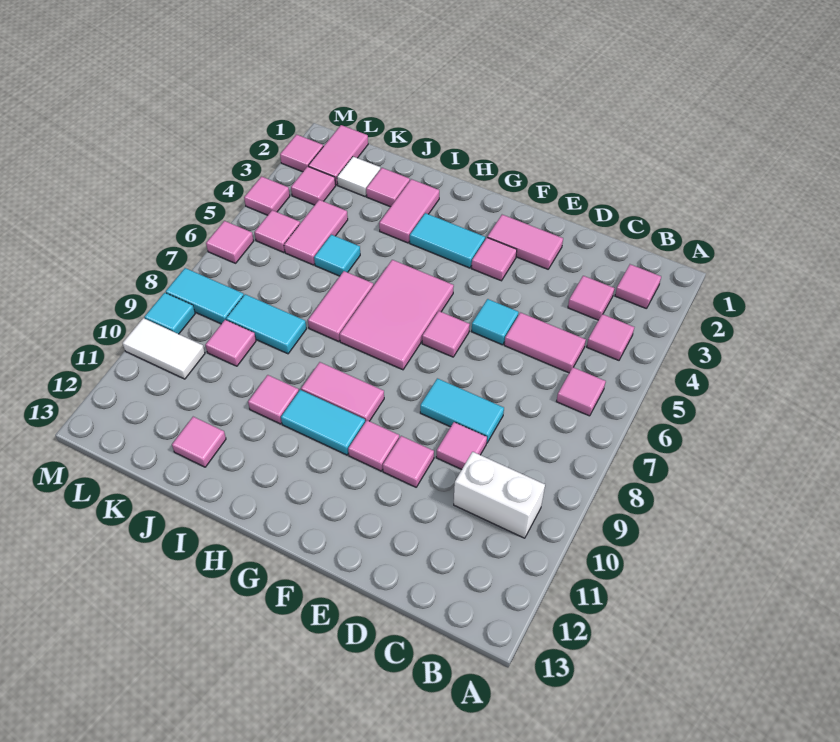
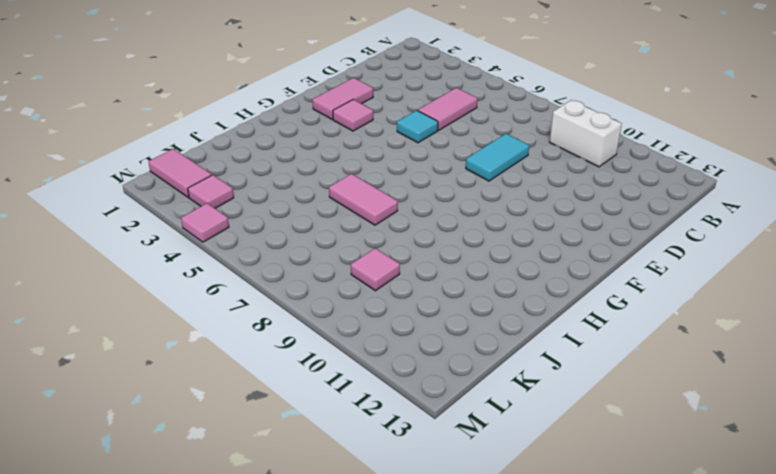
white brick B9:B10 level 1 -> white brick B10:C10 level 1
none -> pink tile B2 level 1
none -> pink tile B4 level 1
none -> pink tile B6 level 1
none -> pink tile C3 level 1

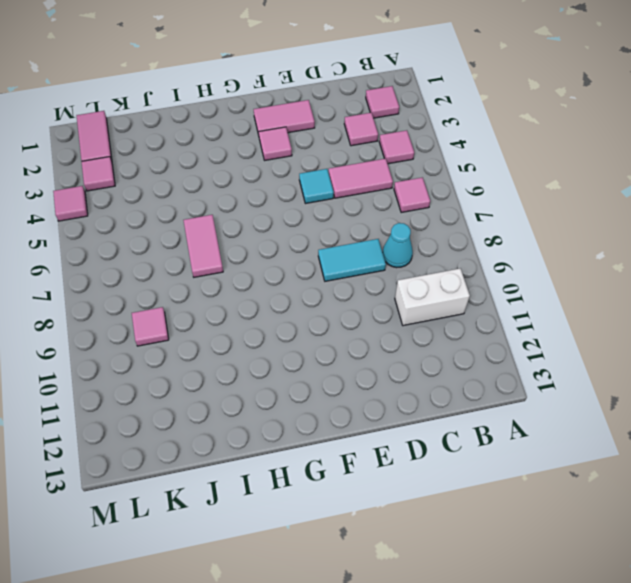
cyan cone C8 level 1 -> none
none -> pink tile D9 level 1
none -> pink tile E10 level 1
none -> pink tile F6 level 1
none -> pink tile F10 level 1

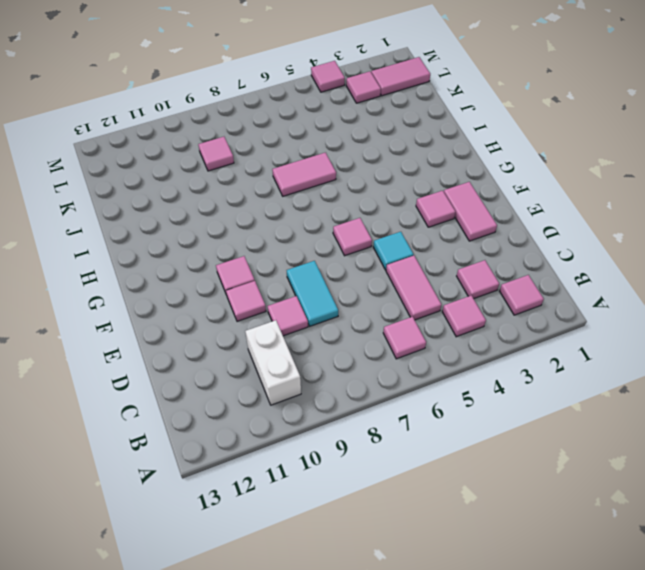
none -> cyan tile G3:H3 level 1
none -> pink tile G5:H7 level 1
none -> pink tile G9:H9 level 1
none -> cyan tile G10:H10 level 1

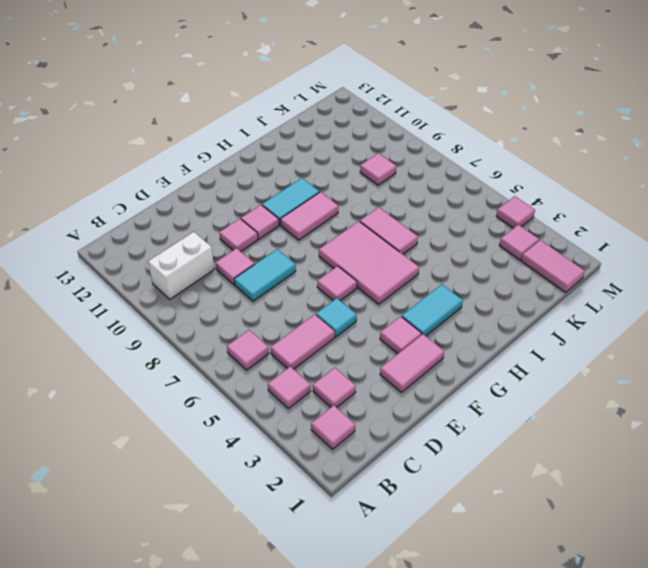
none -> pink tile I2:I3 level 1
none -> pink tile I10 level 1
none -> pink tile J2 level 1
none -> cyan tile J5 level 1

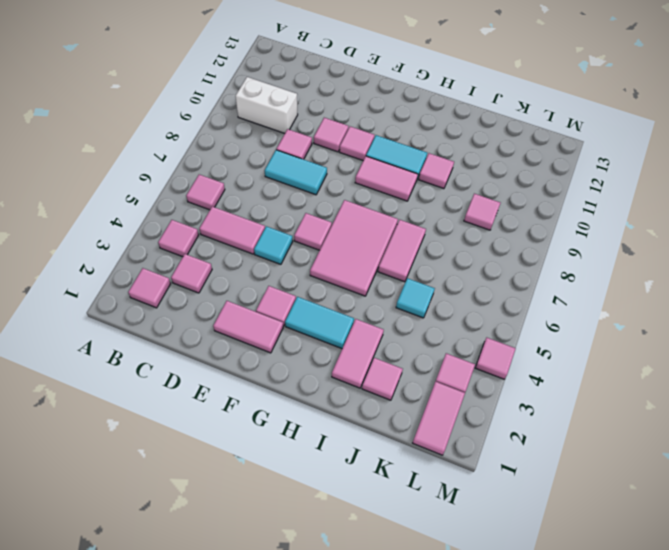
none -> cyan tile J8:K8 level 1
none -> pink tile J12 level 1
none -> white tile K2 level 1
none -> pink tile K4:K5 level 1

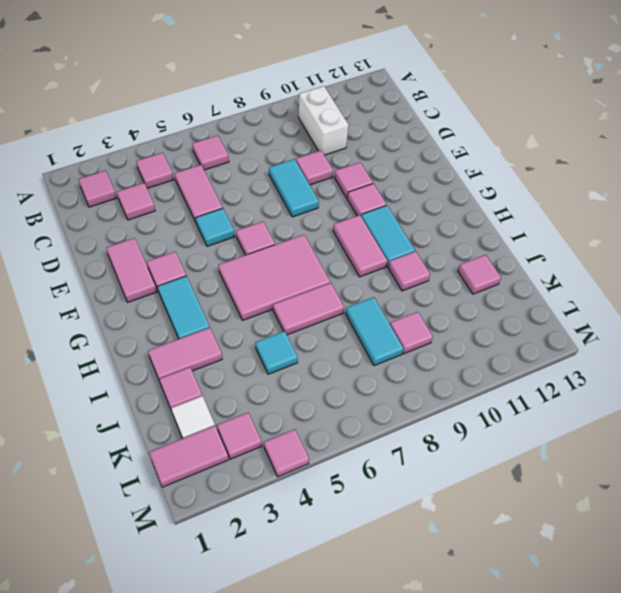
none -> pink tile K4:K5 level 1
none -> pink tile L5 level 1
none -> cyan tile L8:M8 level 1
none -> white tile L10:M10 level 1

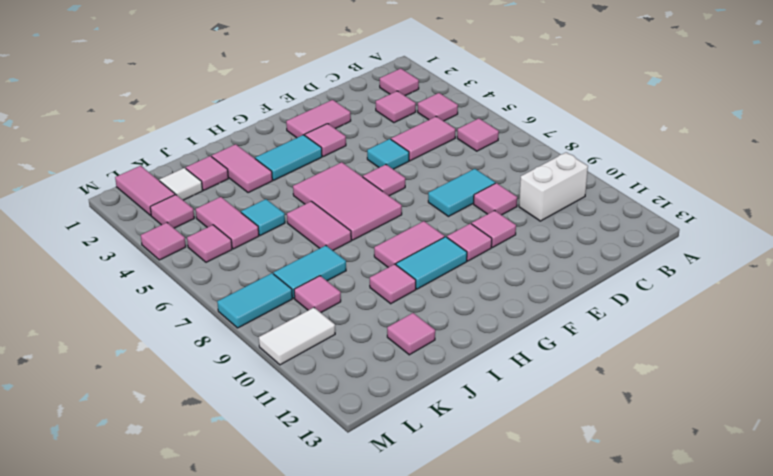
none -> pink tile M2 level 1
none -> pink tile M6 level 1
none -> cyan tile M9 level 1

